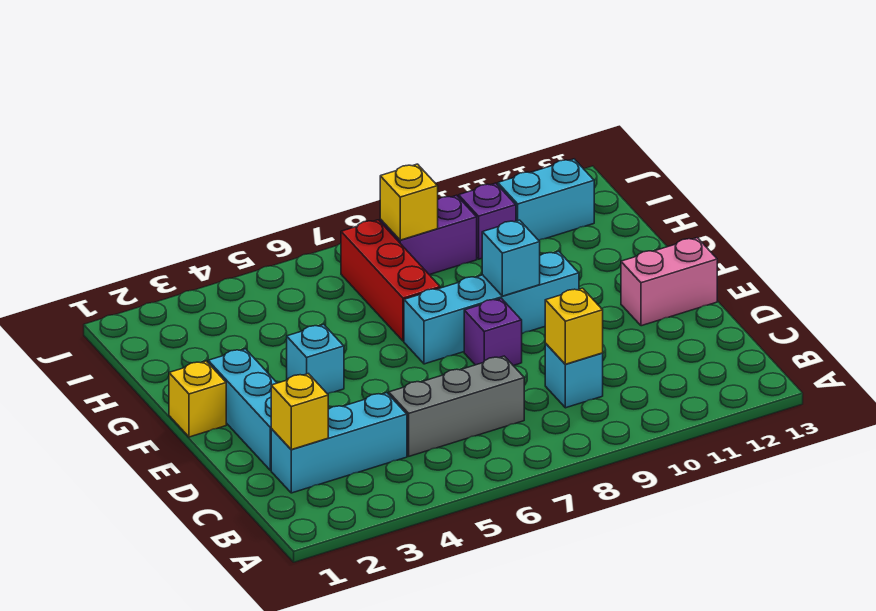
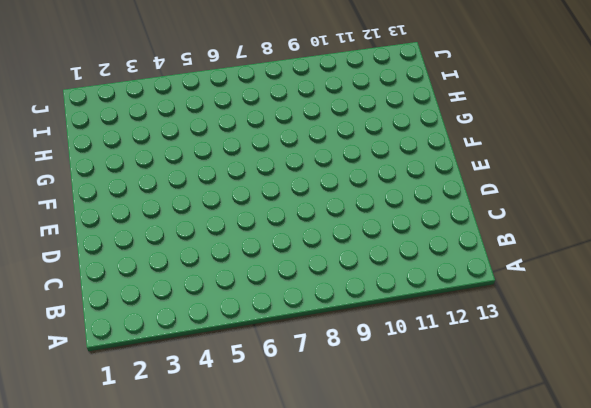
none -> cyan brick C2:C4 level 1
none -> grey brick C5:C7 level 1
none -> cyan brick C9 level 1

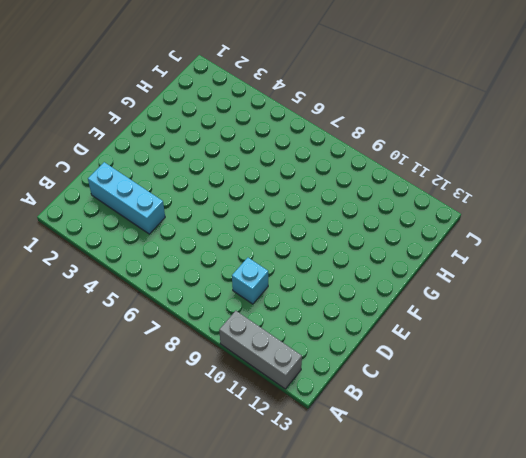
grey brick A10:A12 level 1 -> grey brick C5:C7 level 1
none -> cyan brick D2:F2 level 1
none -> purple brick E8 level 1
none -> pink brick E12:E13 level 1

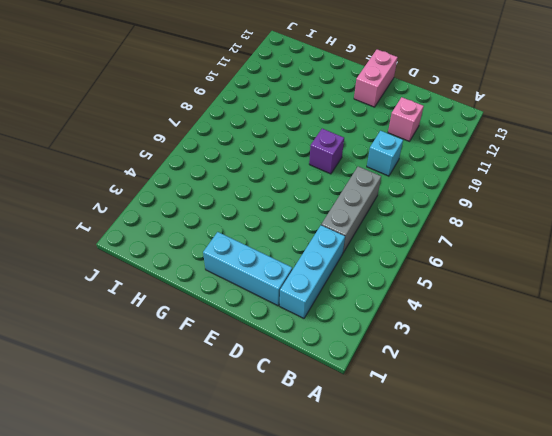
pink brick C11 level 1 -> none
none -> yellow brick F1 level 1
none -> cyan brick F4 level 1
none -> cyan brick F7:F10 level 1

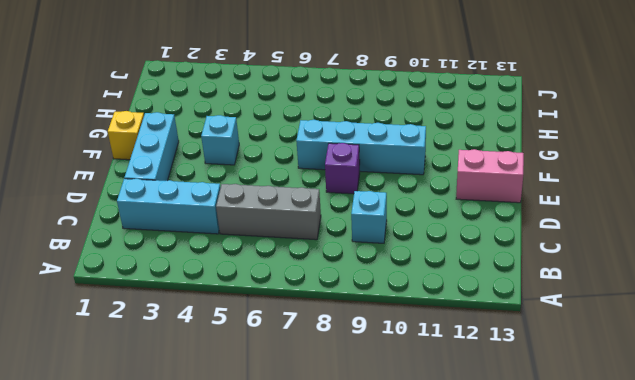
none -> red brick G7:I7 level 1
none -> purple brick I8:I9 level 1
none -> purple brick I10 level 1

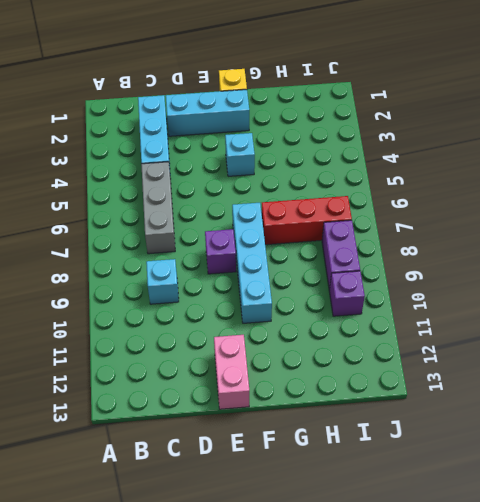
none -> cyan brick I11:I12 level 1
none -> yellow brick C2 level 2
none -> yellow brick C9 level 2

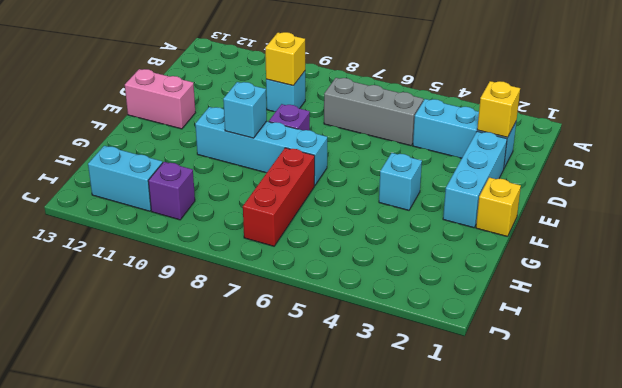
none -> purple brick I8:I9 level 1
none -> yellow brick I8 level 2

